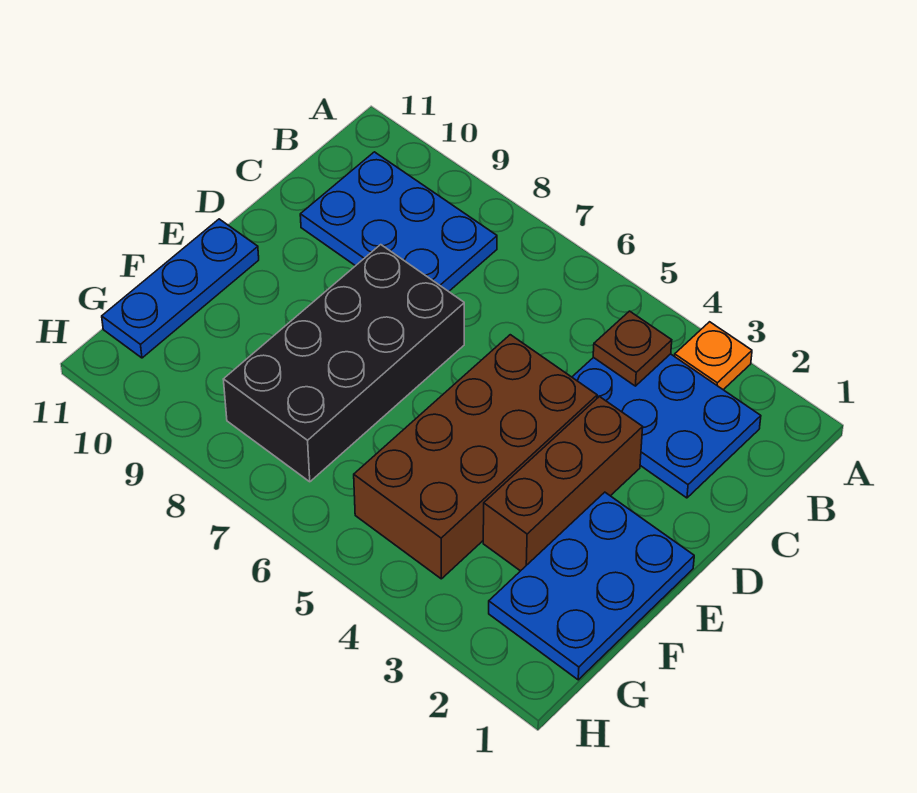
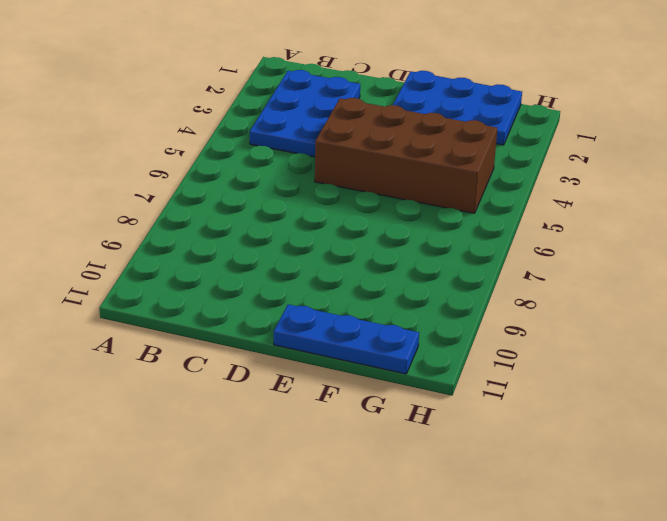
none -> orange plate A3 level 1
none -> blue plate B8:C10 level 1

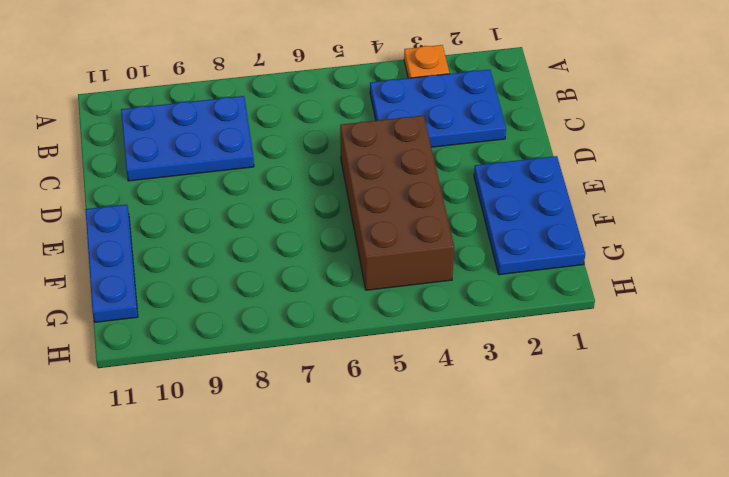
none -> brown brick D3:F3 level 1
none -> black brick D7:G8 level 1

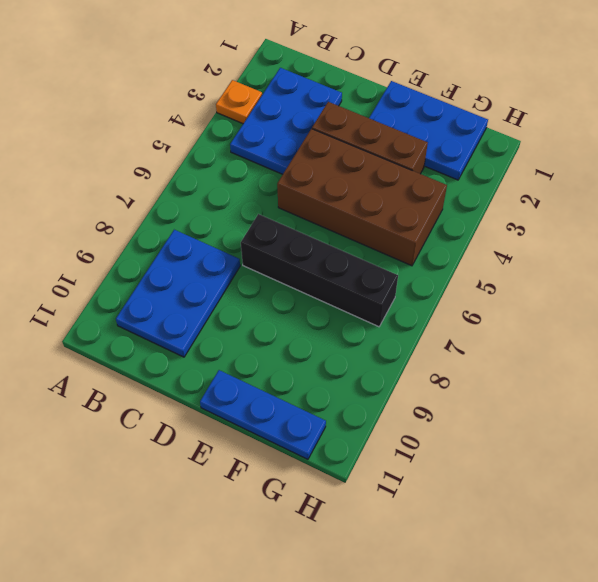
black brick D7:G7 level 1 -> black brick D7:G8 level 1
none -> brown plate B4 level 2

